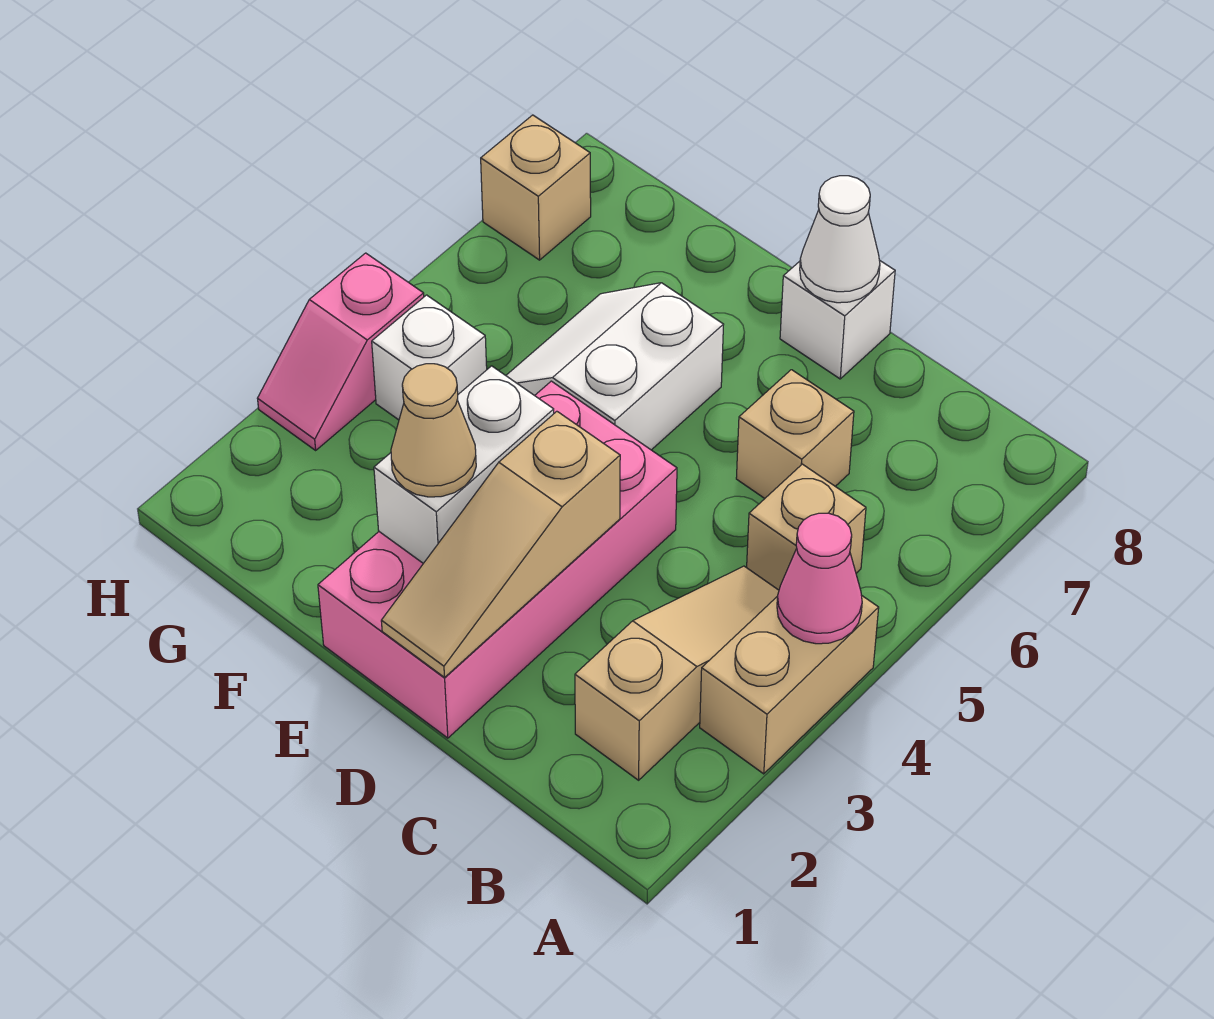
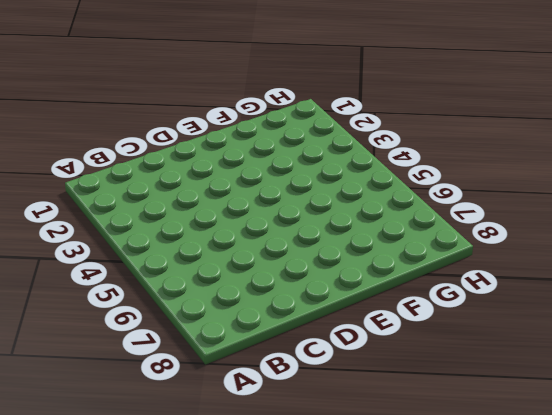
none -> tan brick A3:A4 level 1
none -> tan slope B2:B4 level 1 top 2
none -> tan brick B5 level 1

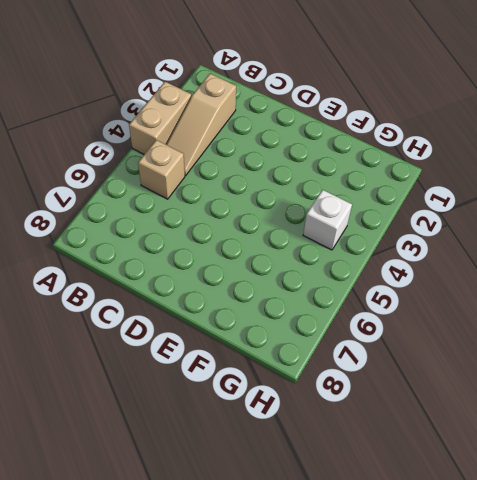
none -> tan brick C6 level 1
none -> pink brick D1:E4 level 1
none -> white brick D8 level 1

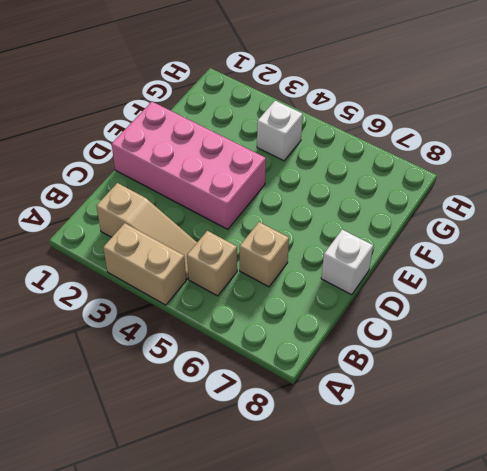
none -> white slope E5:F6 level 1 top E
none -> pink slope H3:H4 level 1 top 4
none -> tan brick H7 level 1

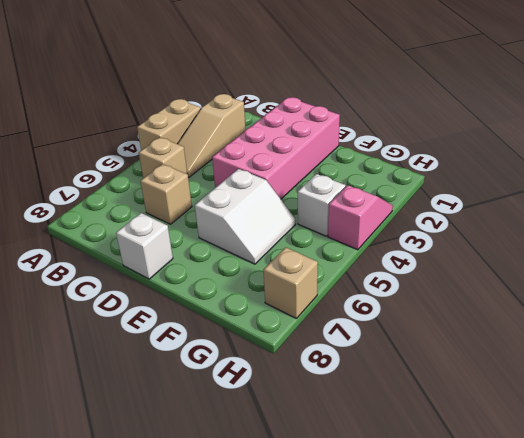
none -> pink cone A4 level 2
none -> tan slope D1:D3 level 2 top 3
none -> white cone D8 level 2

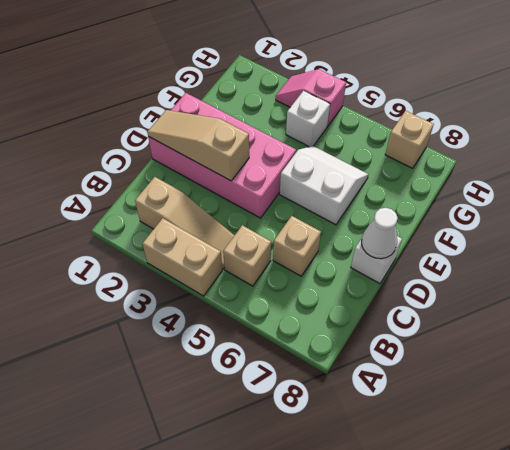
none -> pink cone A4 level 2
none -> white brick E2:E3 level 2
none -> tan cone E2 level 3

